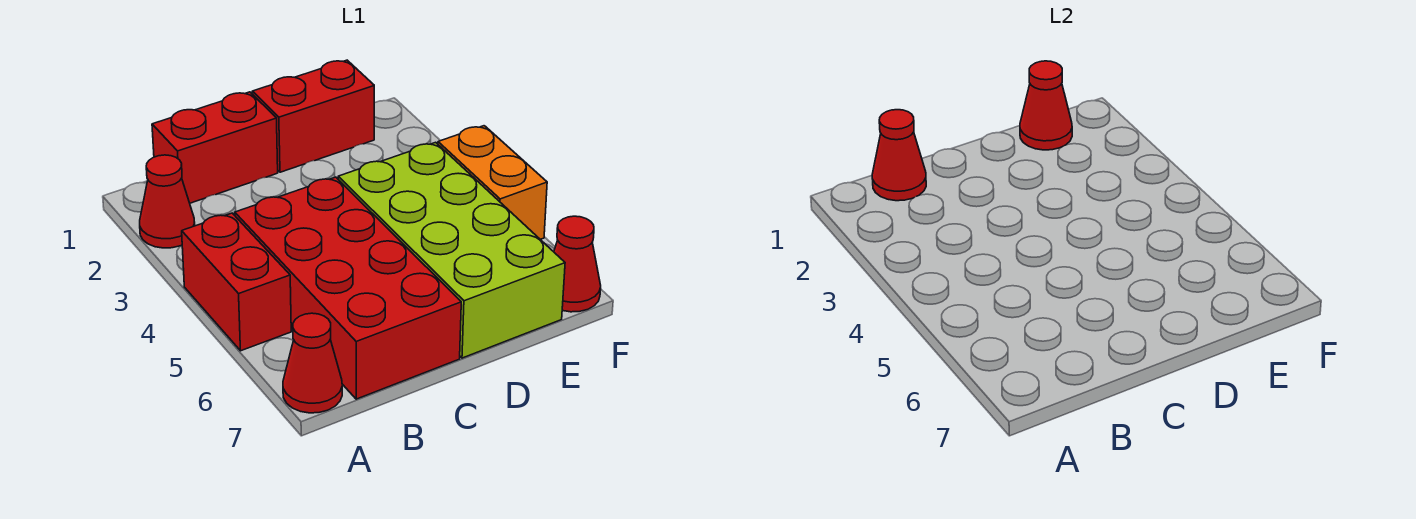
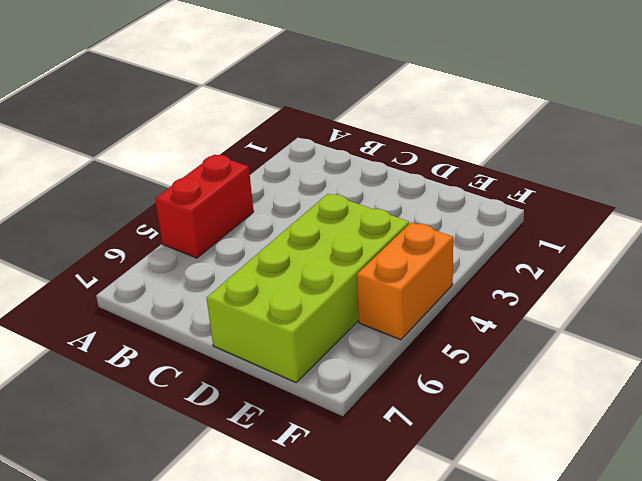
none -> red cone A2 level 1
none -> red cone A7 level 1

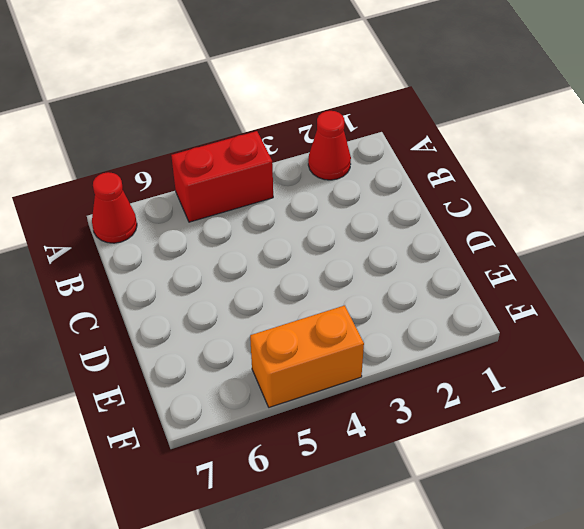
none -> red brick B1:C1 level 1
none -> red brick B4:C7 level 1

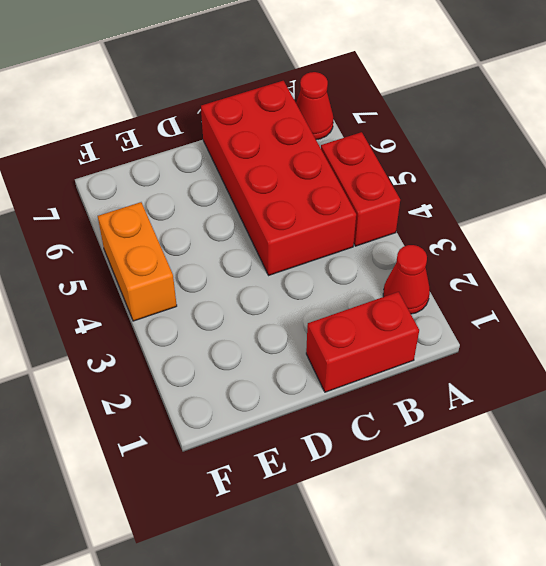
none -> red brick D1:E1 level 1
none -> lime brick D4:E7 level 1

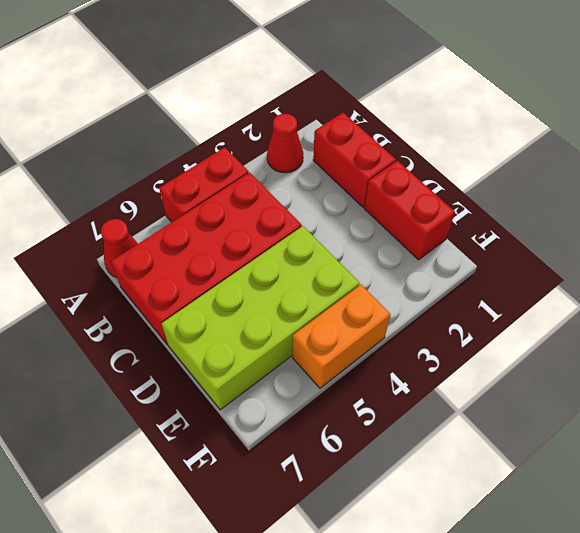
none -> red cone F7 level 1
none -> red cone B1 level 2

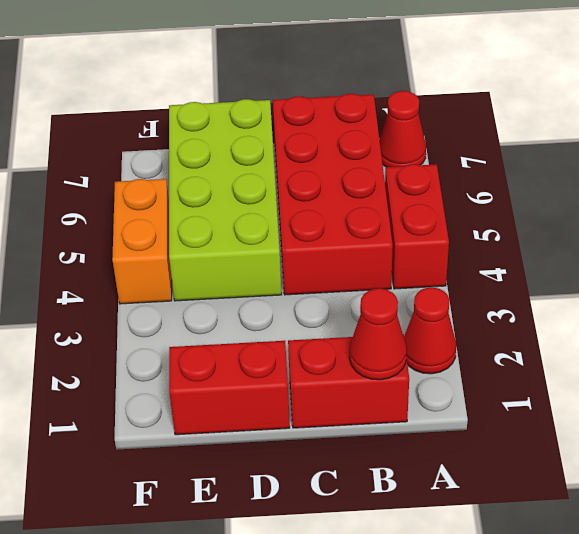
none -> red cone F7 level 1
none -> red cone E1 level 2

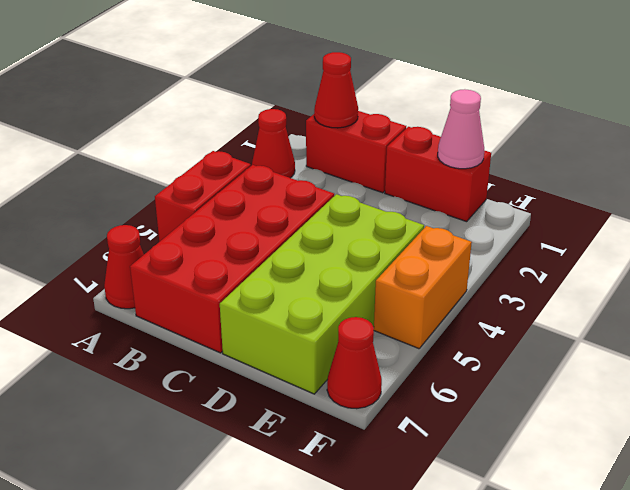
pink cone E1 level 2 -> red cone E1 level 2

